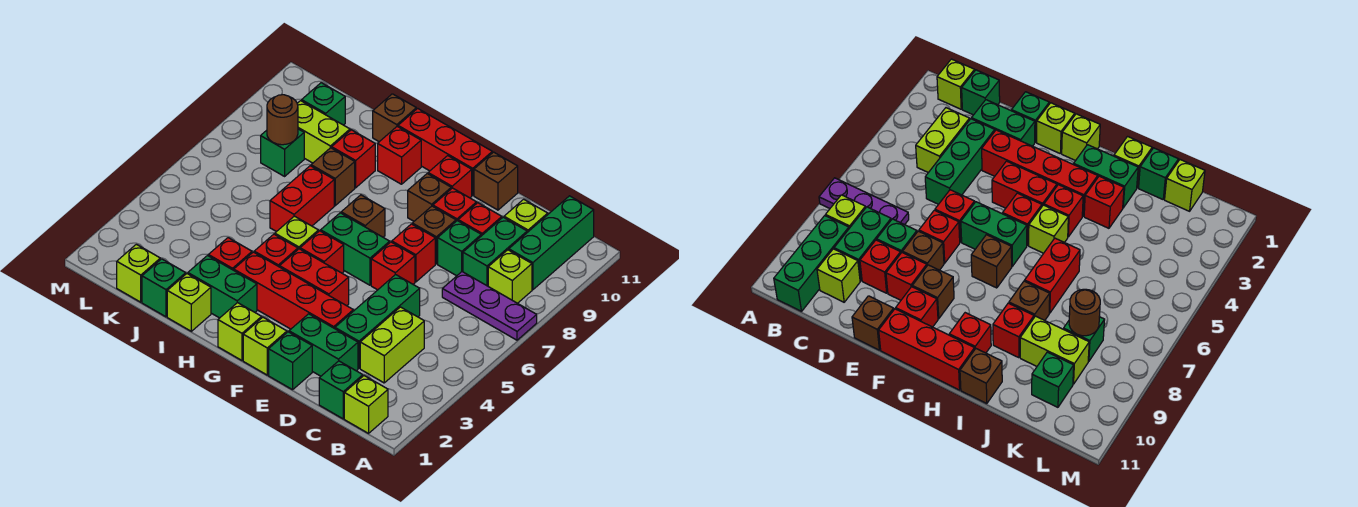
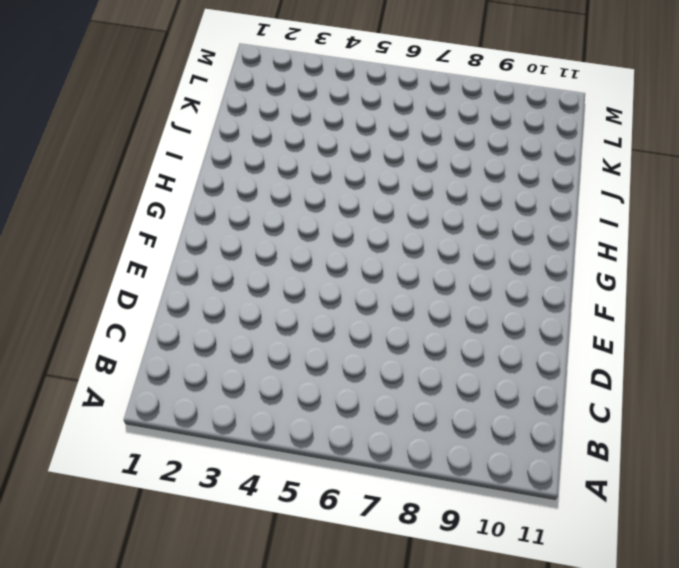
none -> purple plate A7:C7 level 1
none -> lime brick B1 level 1
none -> lime brick B8 level 1
none -> green brick B9:B11 level 1

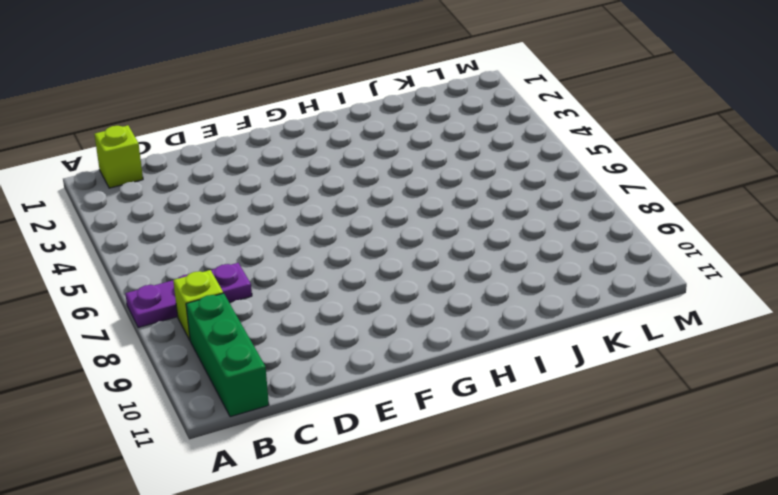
none -> green brick C1 level 1
none -> lime brick C3:C4 level 1
none -> green brick C8:C9 level 1
none -> lime brick C10 level 1

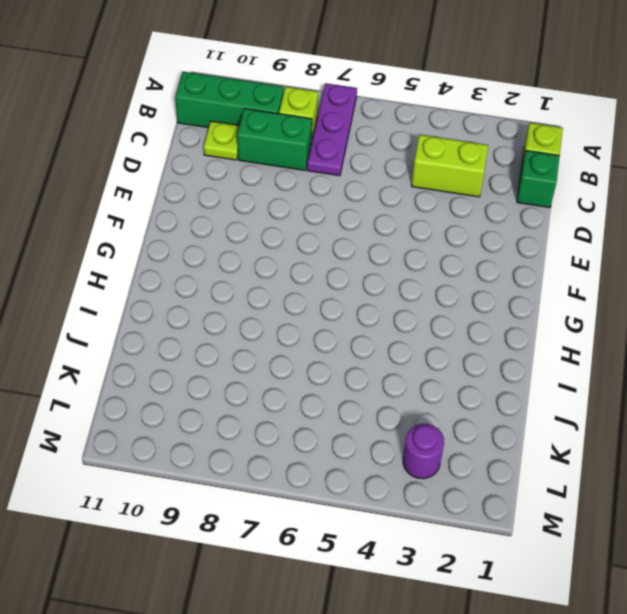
lime plate C10 level 1 -> lime brick C10 level 1
purple round brick L3 level 1 -> none
none -> green brick D2:E2 level 1
none -> green brick D3:D5 level 1
none -> green brick D8 level 1
none -> red brick D9 level 1

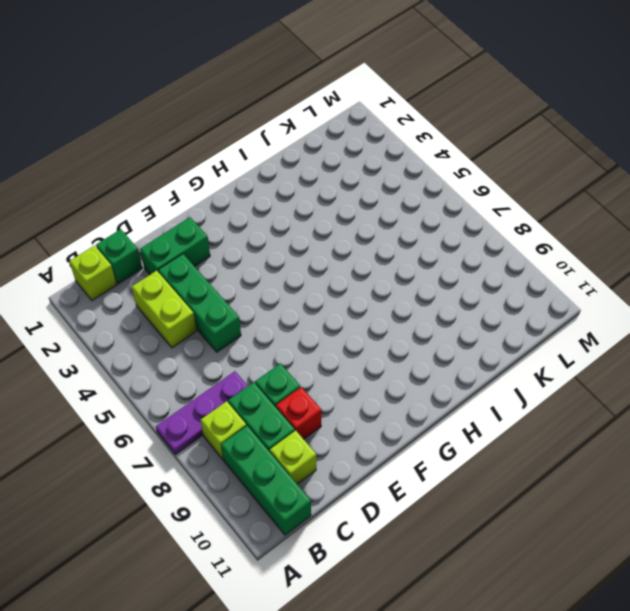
none -> green brick E1 level 1
none -> red brick E3:H3 level 1
none -> red brick E6 level 1
none -> red brick E7 level 1

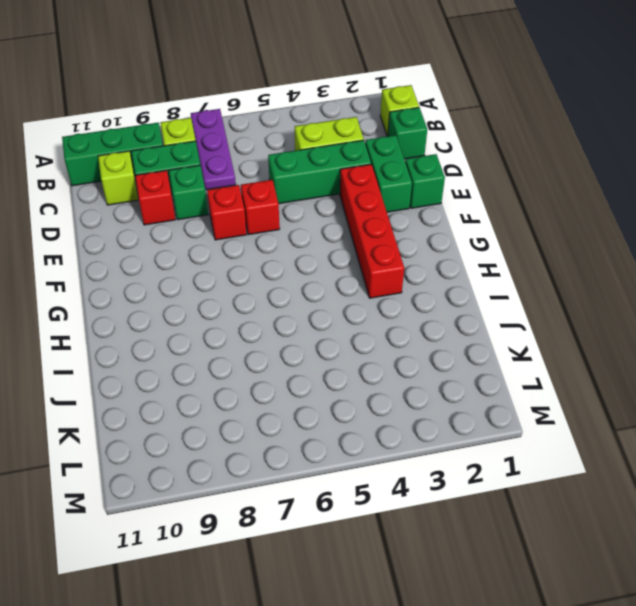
none -> brown brick E8 level 1
none -> red brick E9 level 1
none -> brown brick E11 level 1
none -> lime brick F1 level 1

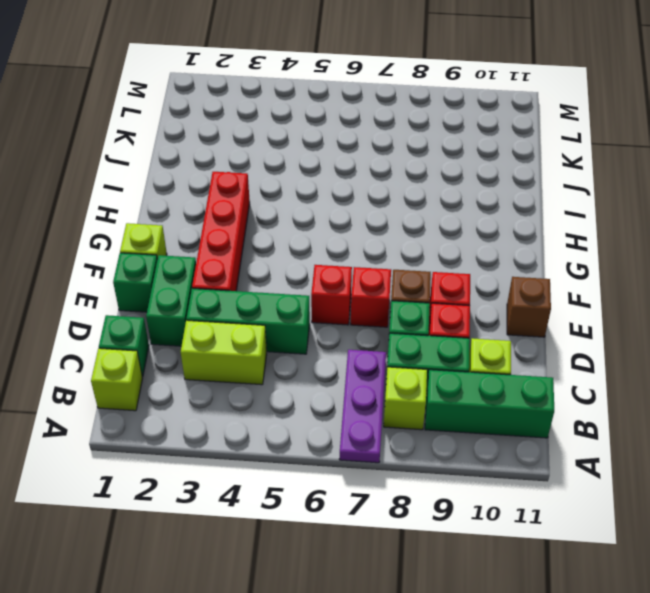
none -> red brick F4:G4 level 1
none -> green brick F6:G6 level 1
none -> brown brick F9 level 1
none -> red brick F10 level 1

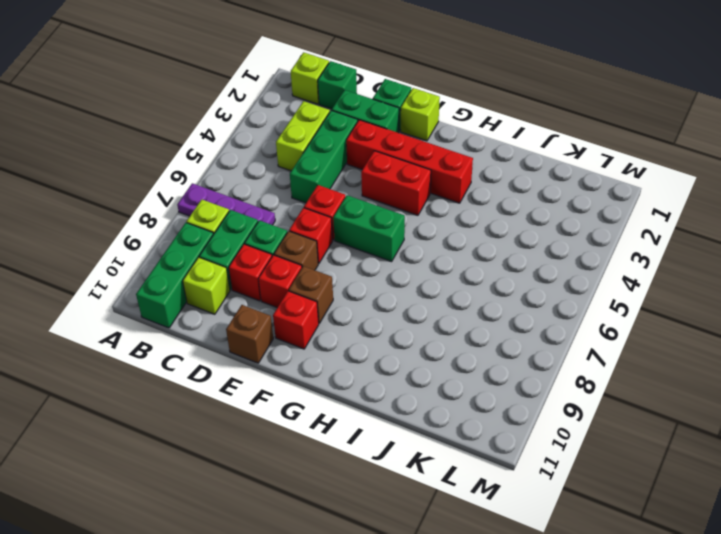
none -> red brick F11:H11 level 1
none -> lime brick G1 level 1
none -> red brick G5 level 1
none -> brown brick G7 level 1

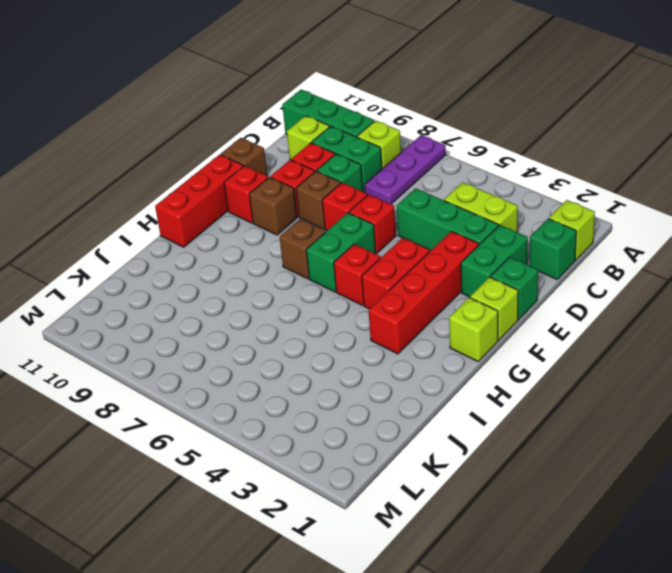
none -> green brick H2:I2 level 1
none -> red brick H4 level 1
none -> lime brick H5 level 1
none -> red brick H10 level 1

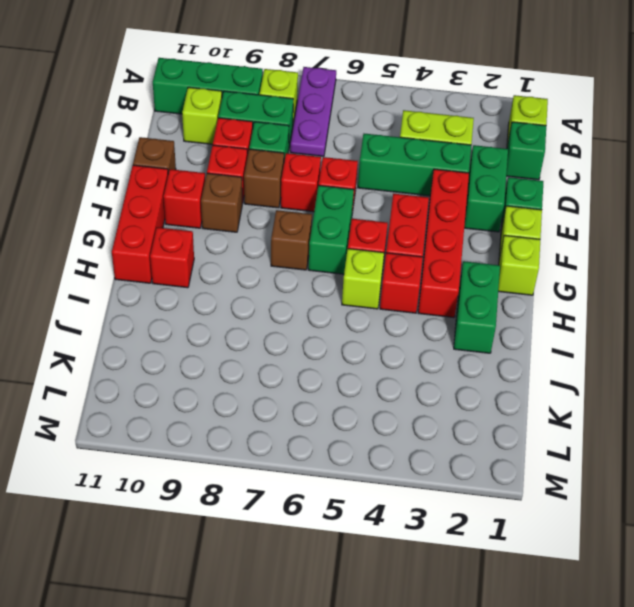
none -> lime brick I1 level 1
none -> red brick I3 level 1
none -> red brick I6:I7 level 1
none -> brown brick I8 level 1

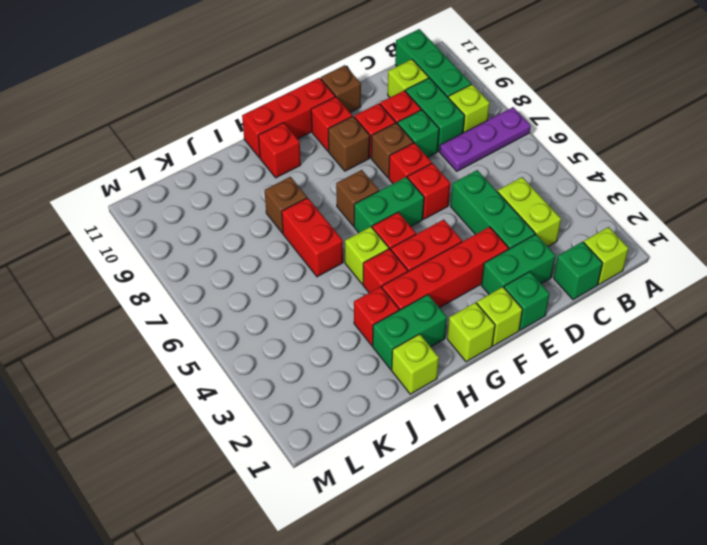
none -> red brick I9 level 1
none -> brown brick I11 level 1
none -> green brick J1 level 1
none -> lime brick J9:K9 level 1

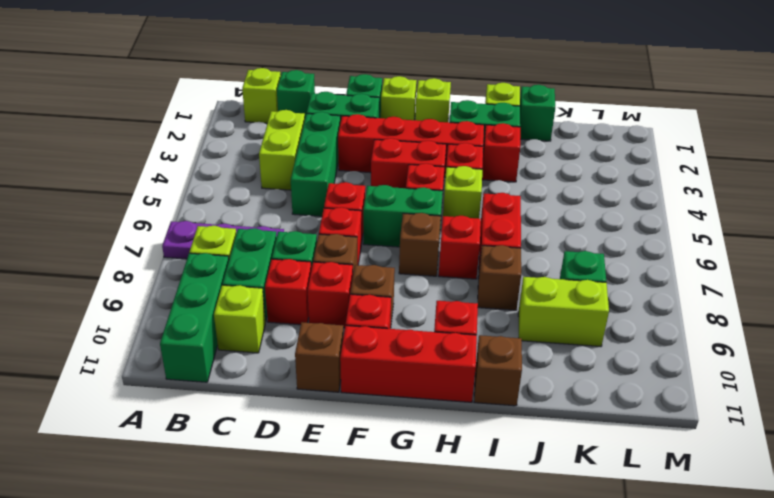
red brick H7 level 1 -> red brick I9 level 1
none -> lime brick K1 level 1
none -> green brick K10 level 1
none -> brown round brick K8 level 2

